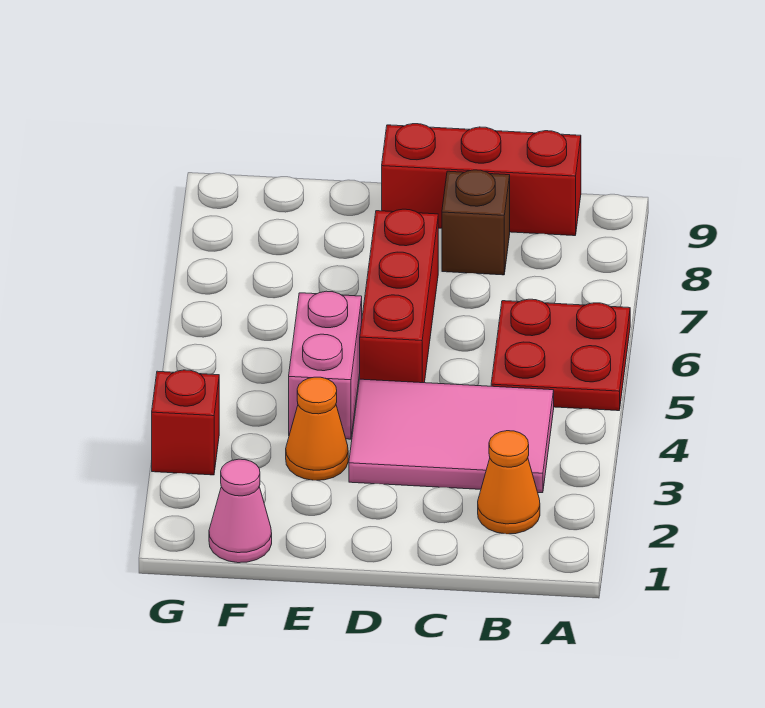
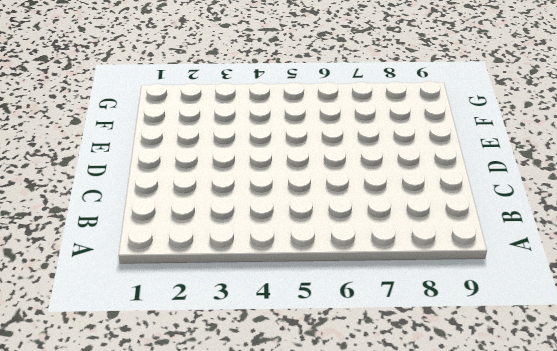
none -> red plate A5:B6 level 1
none -> orange cone B2 level 1

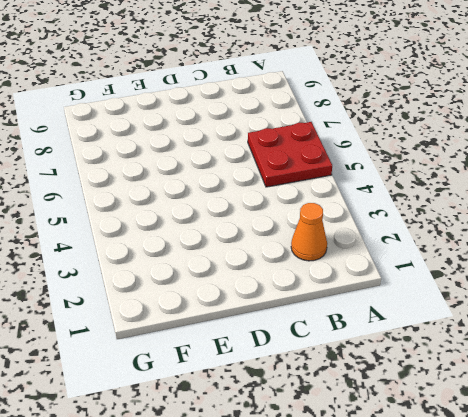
none -> pink tile B3:D4 level 1
none -> red brick B9:D9 level 1

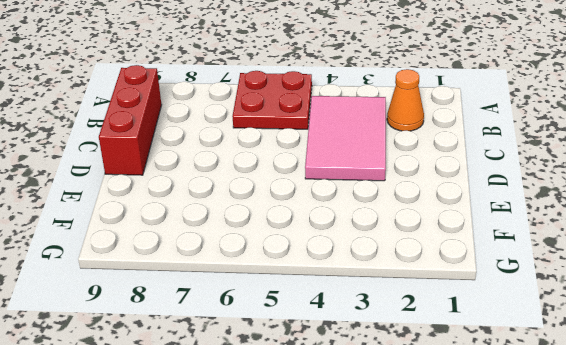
none -> brown brick C8 level 1
none -> red brick D5:D7 level 1

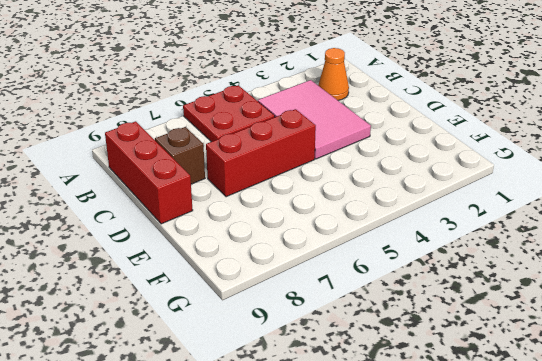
none -> orange cone E3 level 1
none -> pink brick E4:E5 level 1

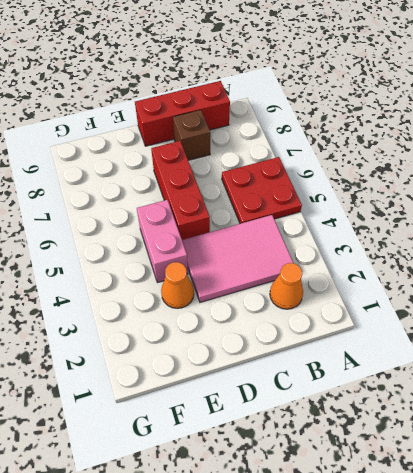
none -> pink cone F1 level 1
none -> red brick G3 level 1

